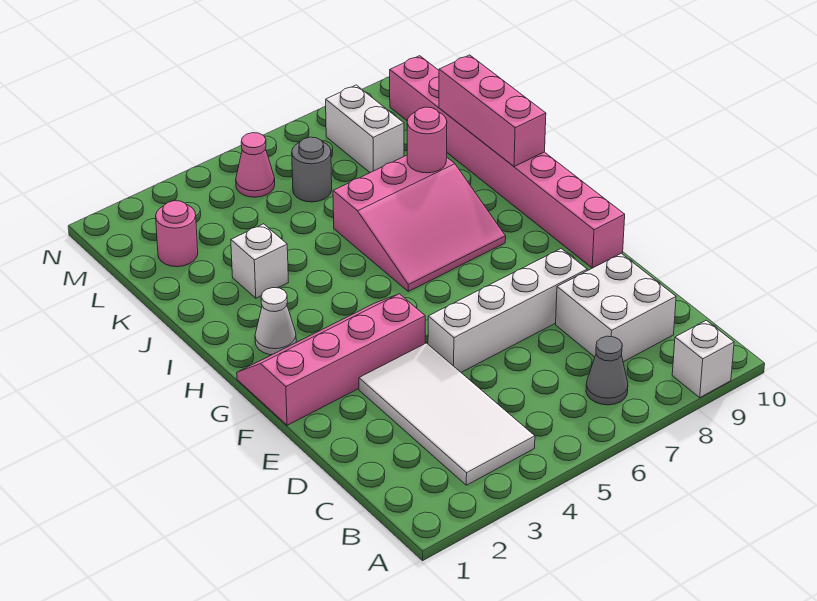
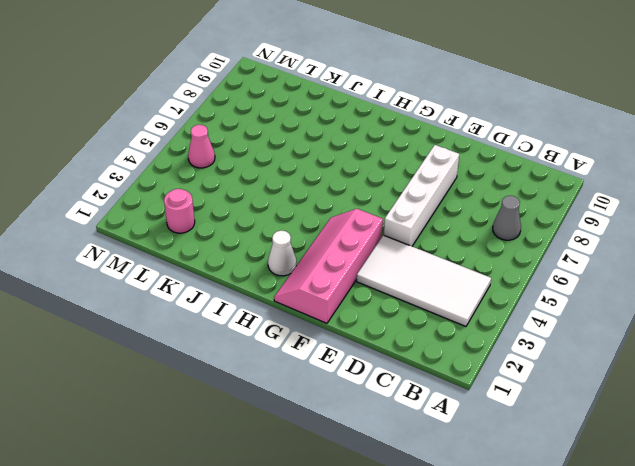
none -> white brick A9 level 1
none -> white brick C8:D9 level 1
none -> pink brick F10:M10 level 1

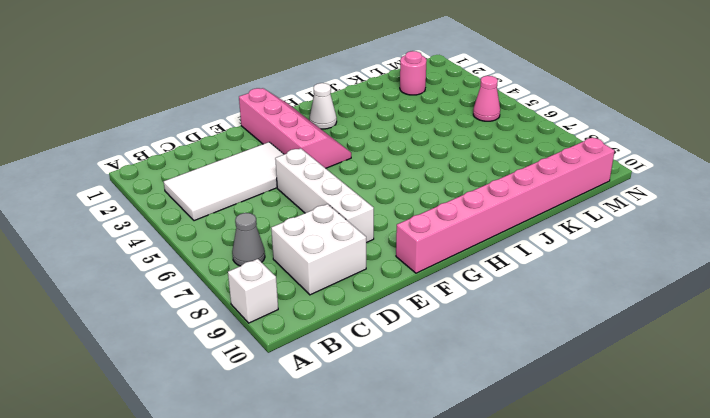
none -> pink slope H6:J8 level 1 top J
none -> white brick J3 level 1
none -> grey round brick L6 level 1

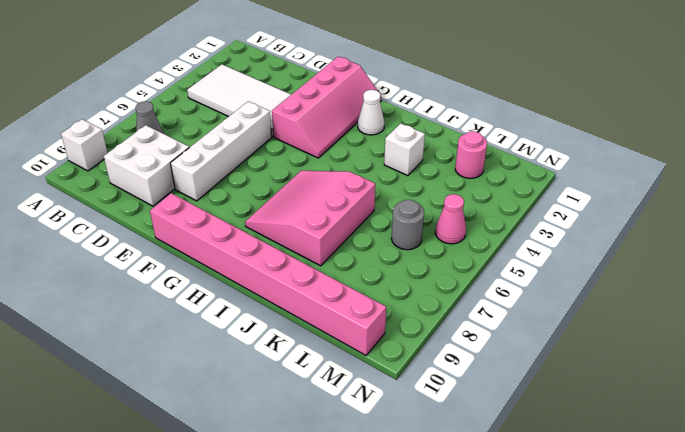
none -> white brick L8:M8 level 1
none -> pink brick I10:K10 level 2
none -> pink round brick J8 level 2

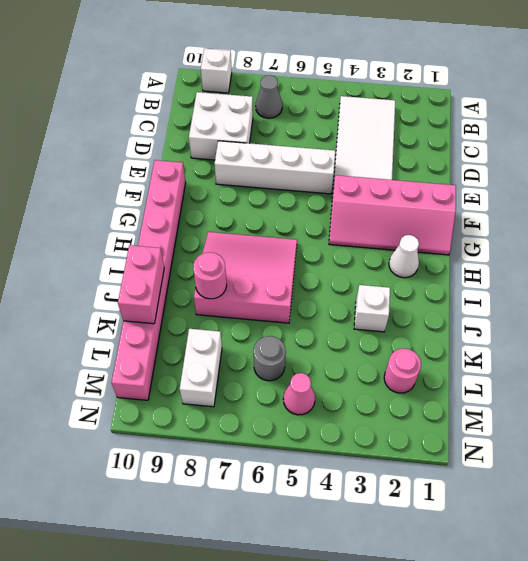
pink brick J10:K10 level 2 -> pink brick I10:K10 level 2

